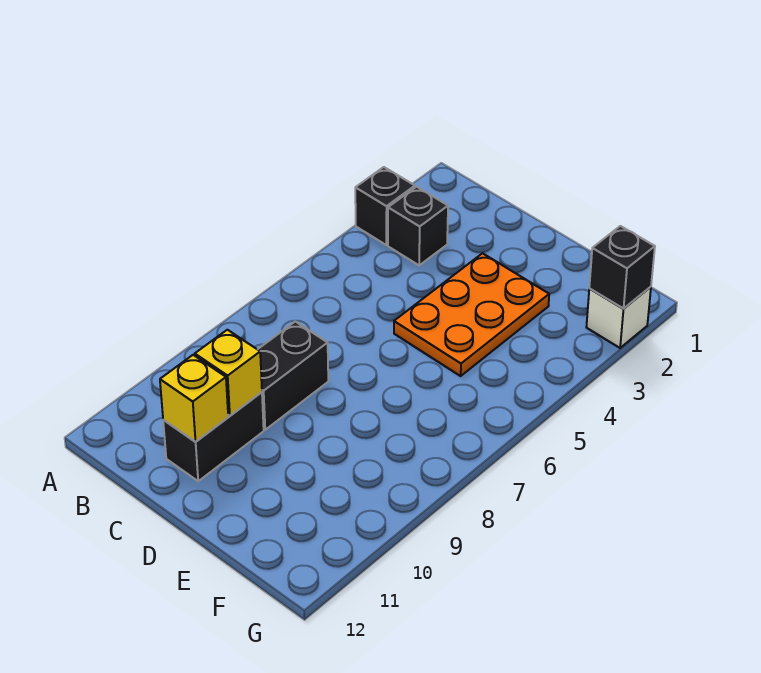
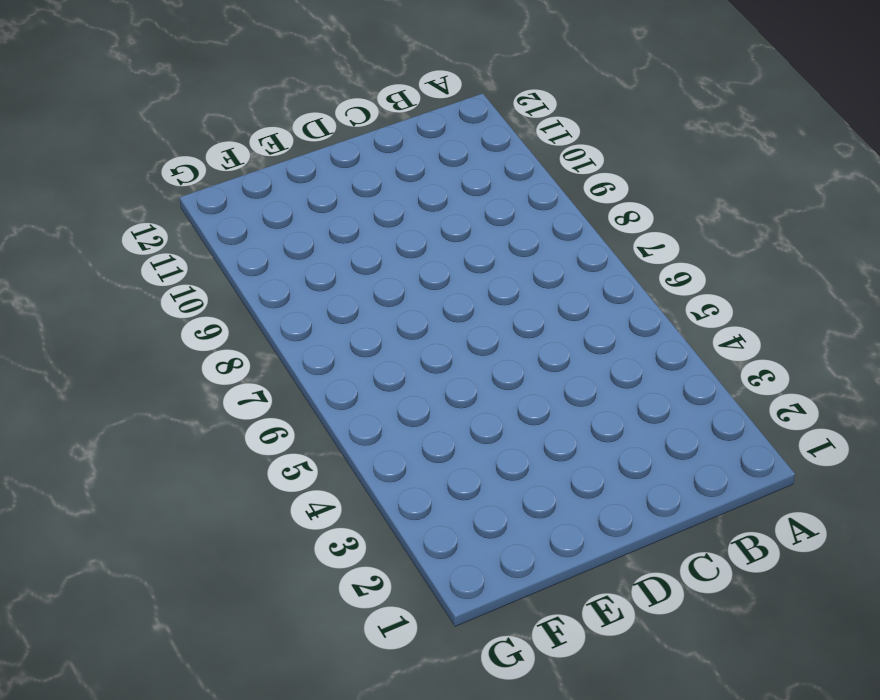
none -> black brick A3 level 1
none -> black brick B3 level 1

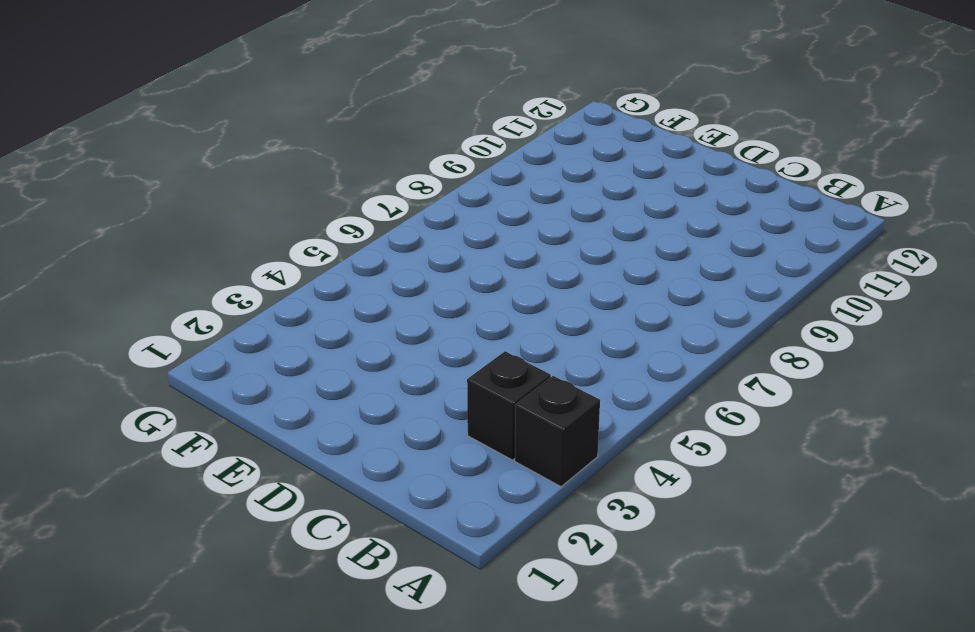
none -> black brick C8:C9 level 1
none -> black brick C10:C11 level 1

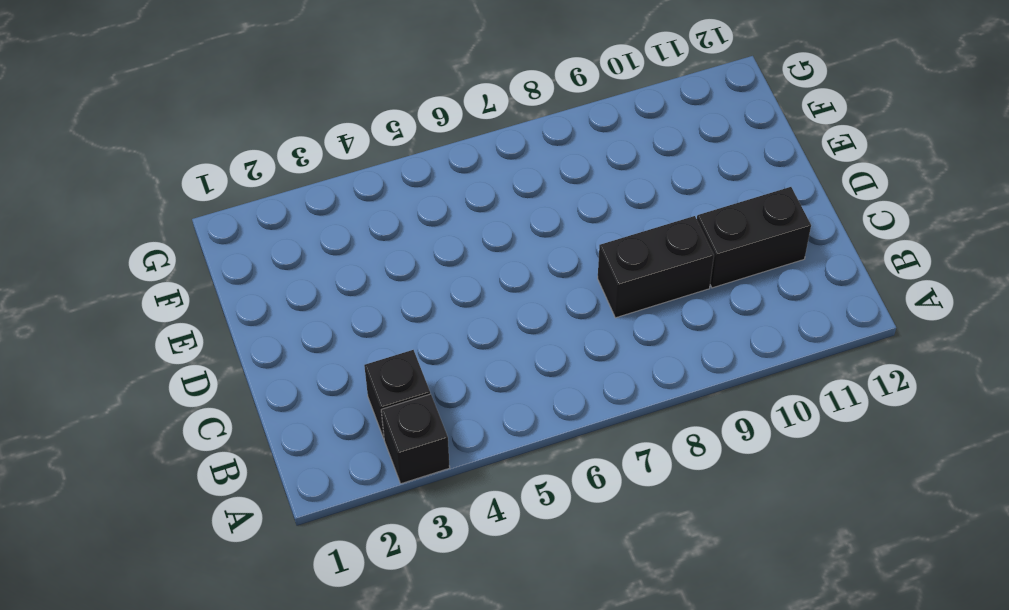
none -> orange plate D3:E5 level 1
none -> white brick G2 level 1

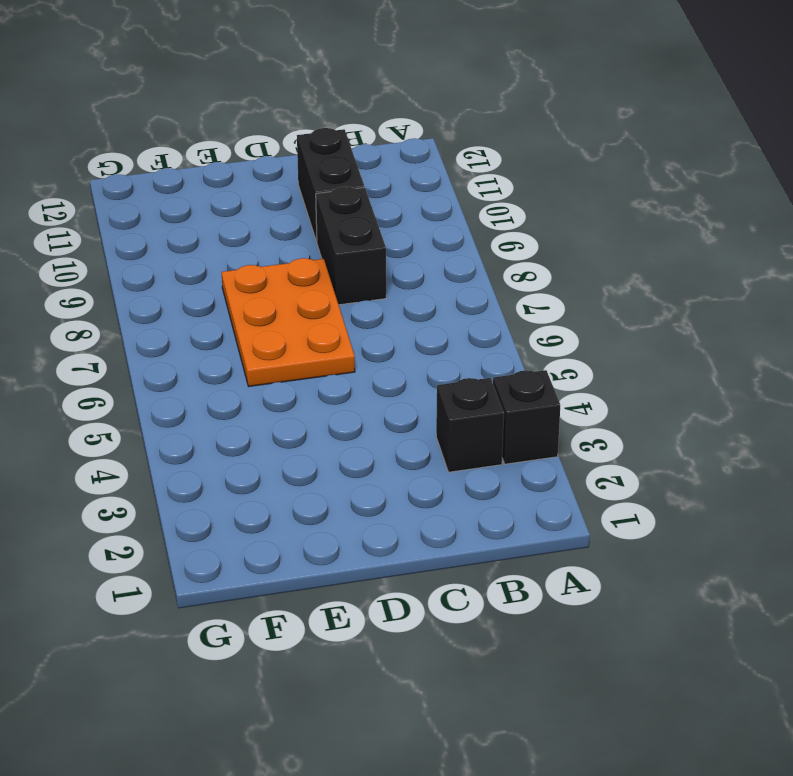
orange plate D6:E8 level 1 -> orange plate D3:E5 level 1
none -> white brick G2 level 1
none -> yellow brick C10 level 2

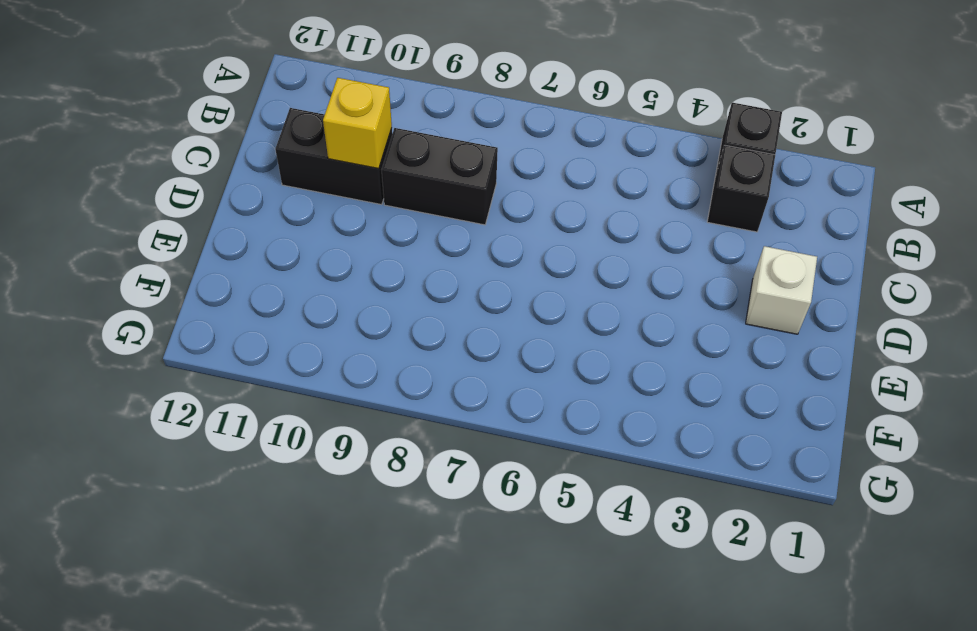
white brick D2 level 1 -> white brick G2 level 1
none -> orange plate D3:E5 level 1
none -> yellow brick C11 level 2

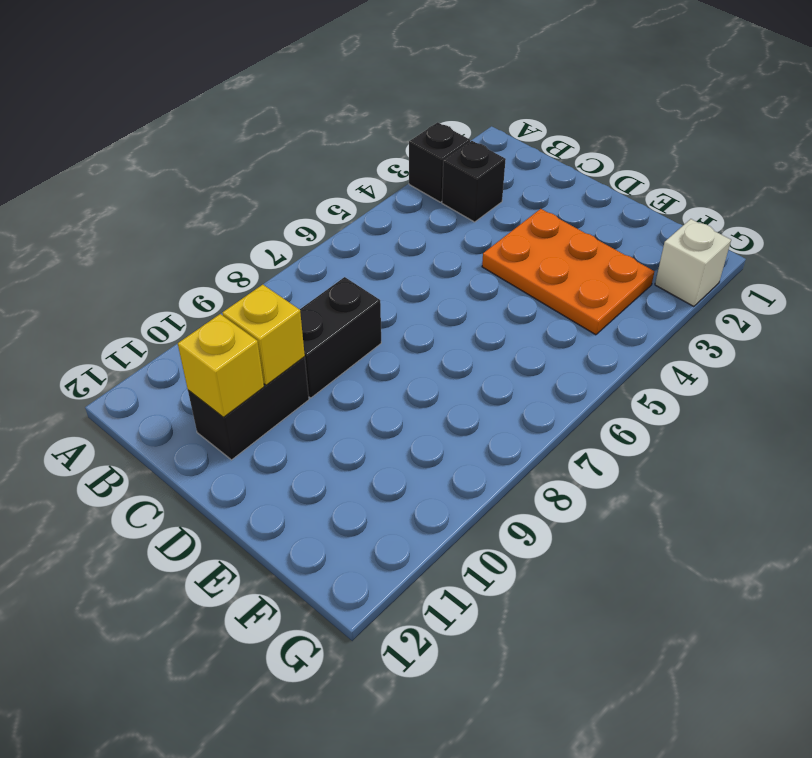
orange plate D3:F4 level 1 -> orange plate D3:E5 level 1
none -> black brick G2 level 2

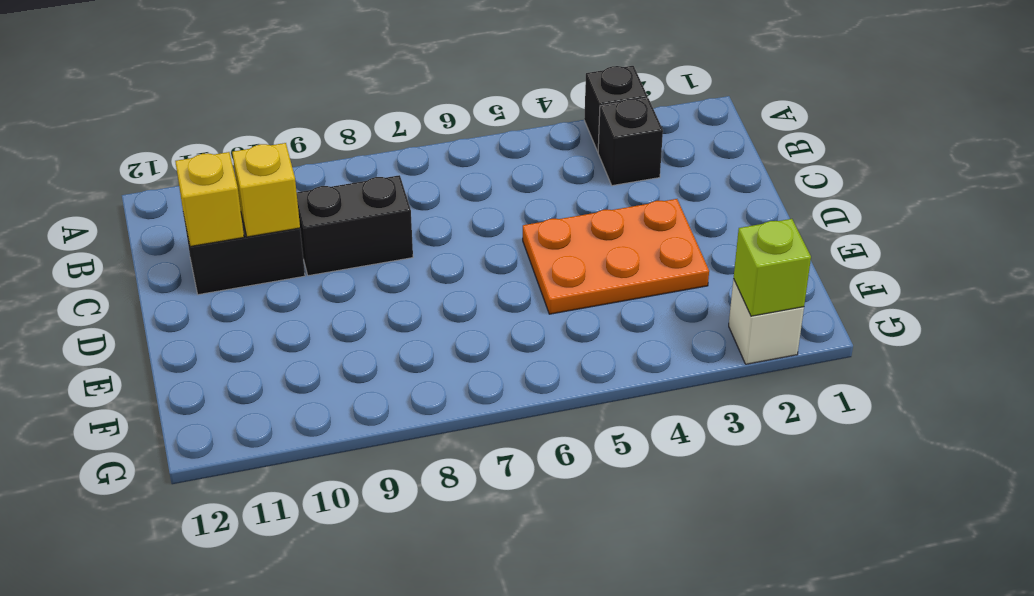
lime brick G2 level 2 -> black brick G2 level 2

